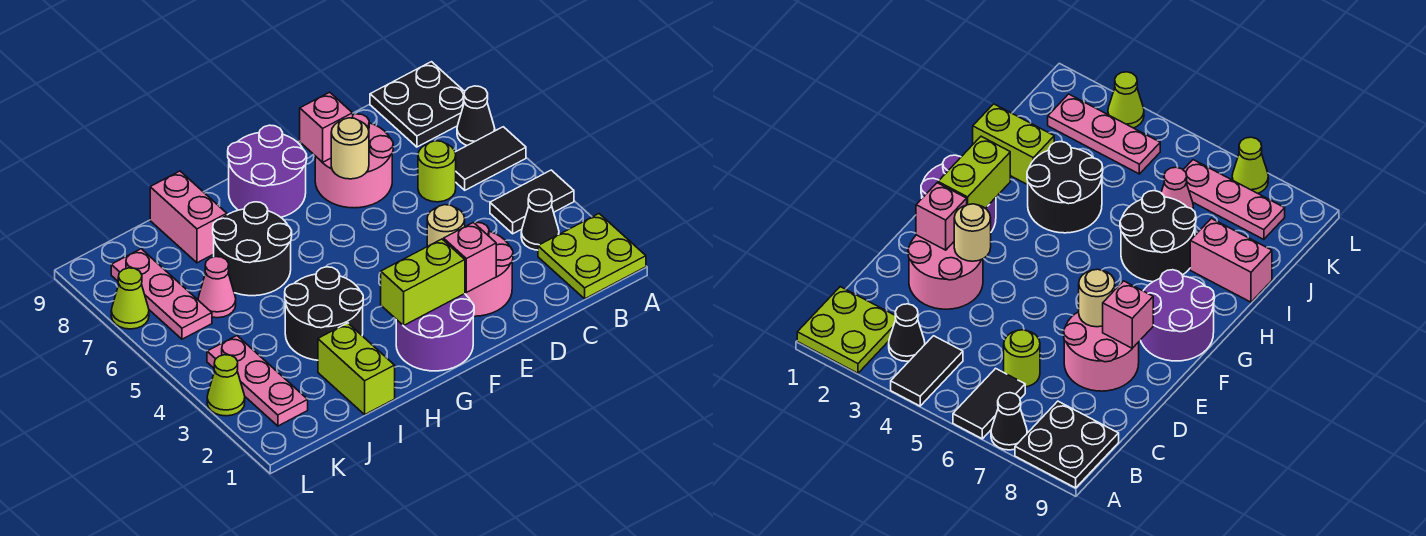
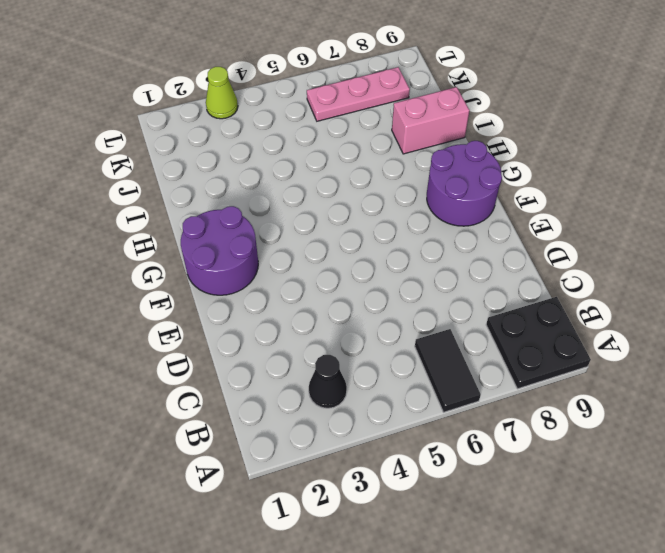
none -> lime plate A1:B2 level 1
none -> black tile A4:B4 level 1
none -> black cone A7 level 1

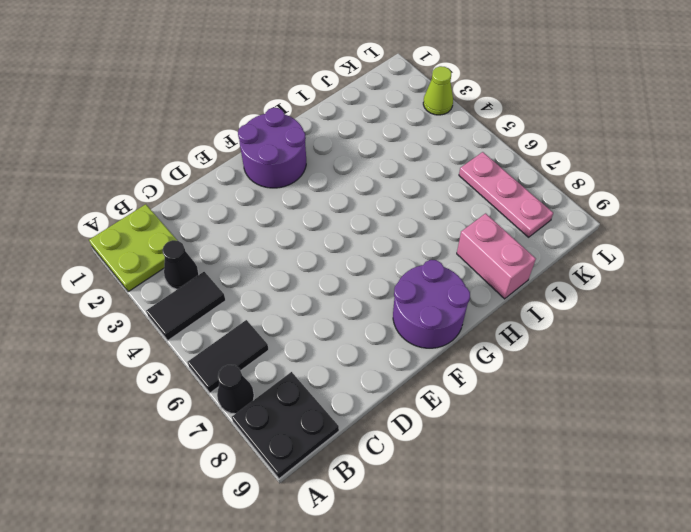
none -> lime round brick C6 level 1
none -> pink round brick D2:E3 level 1
none -> pink round brick D7:E8 level 1

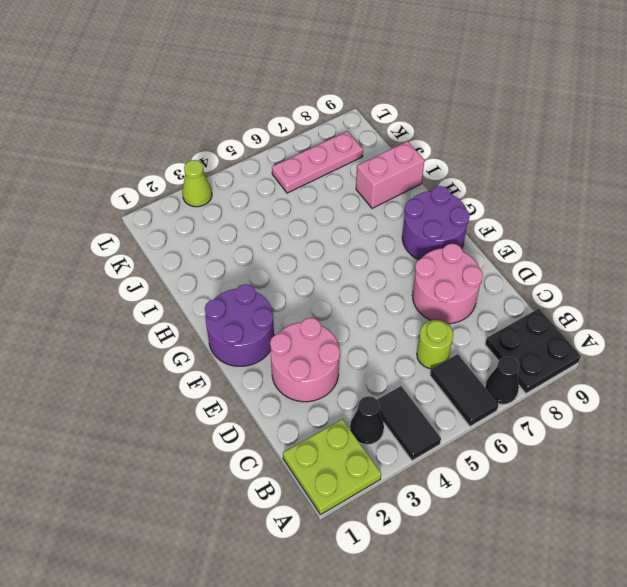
none -> black round brick H3:I4 level 1
none -> black round brick H6:I7 level 1
none -> lime brick I1:I2 level 1

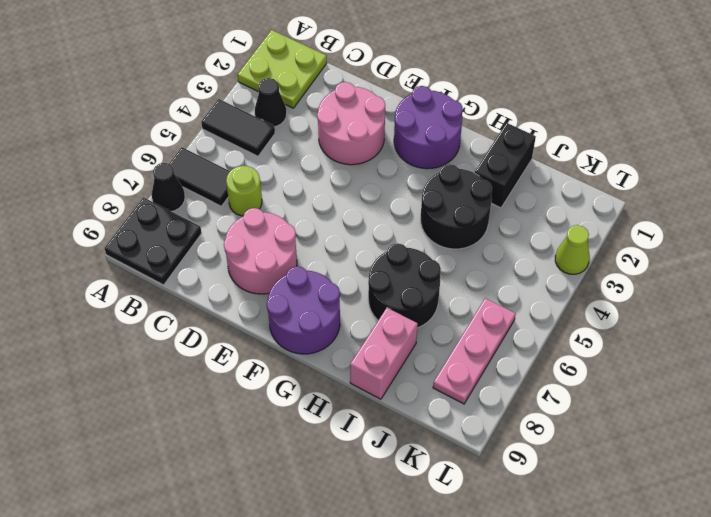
black brick I1:I2 level 1 -> lime brick I1:I2 level 1
none -> pink cone J6 level 1
none -> pink plate K2:K4 level 1
none -> lime cone L7 level 1

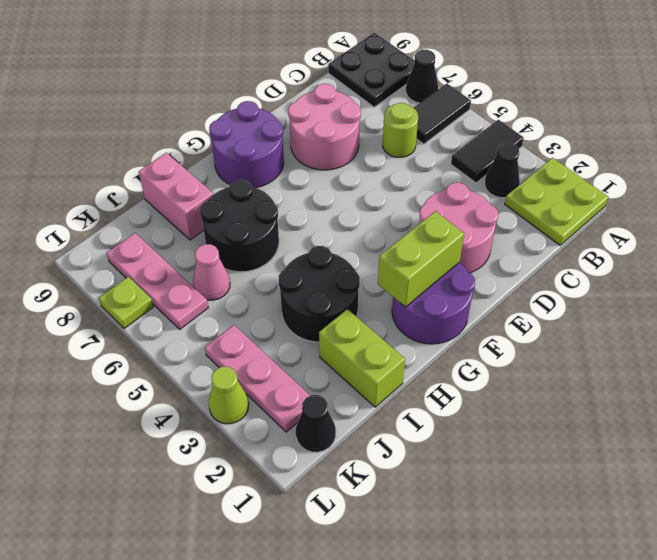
black cone K1 level 1 -> none
lime plate L7 level 1 -> lime cone L7 level 1
none -> pink brick E2 level 2
none -> tan round brick E3 level 2
none -> tan round brick E7 level 2

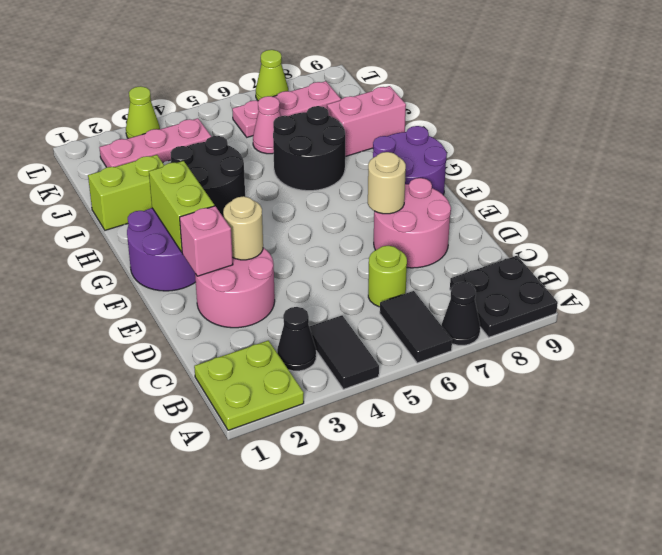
none -> pink brick E8 level 2

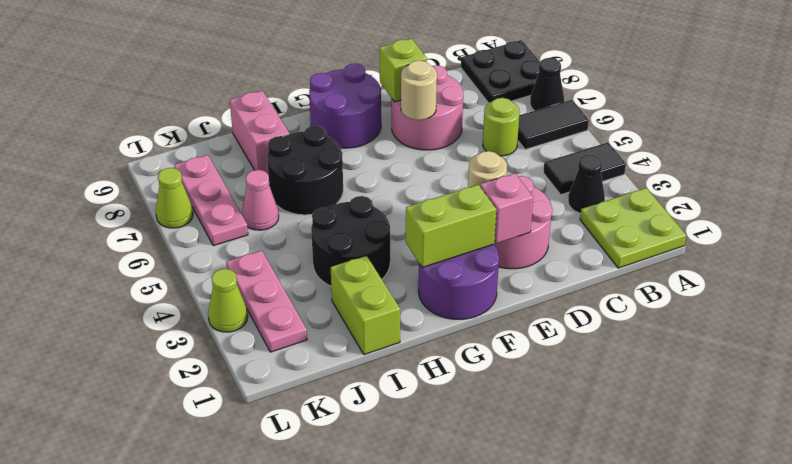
lime brick E8 level 2 -> pink brick E8 level 2

